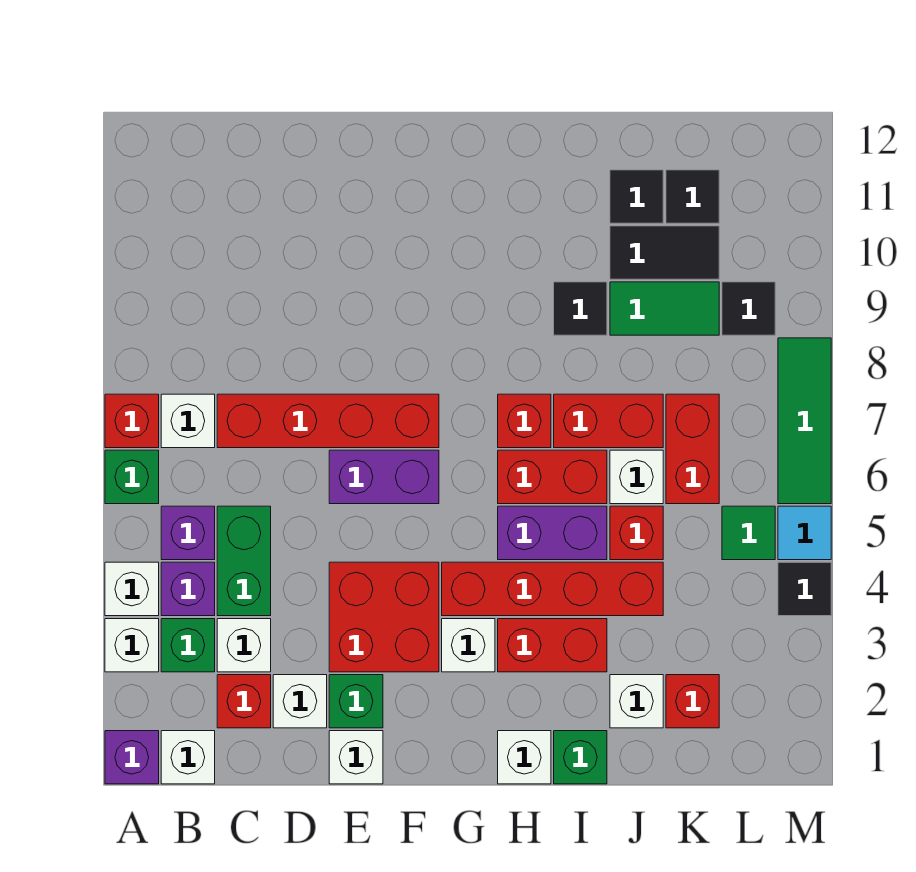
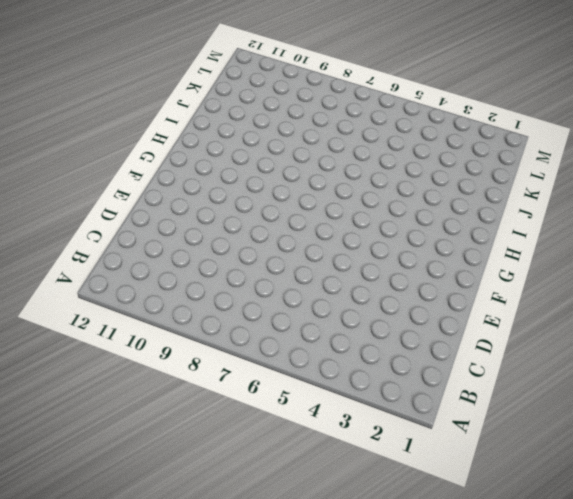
none -> purple brick A1 level 1
none -> white brick A3 level 1
none -> white brick A4 level 1
none -> green brick A6 level 1

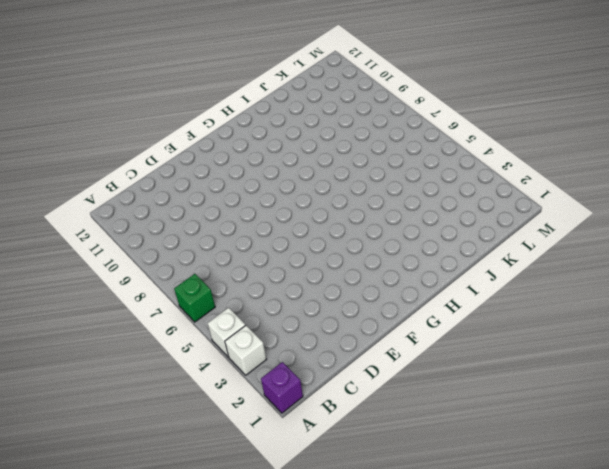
none -> red brick A7 level 1
none -> white brick B1 level 1
none -> green brick B3 level 1
none -> purple brick B4 level 1

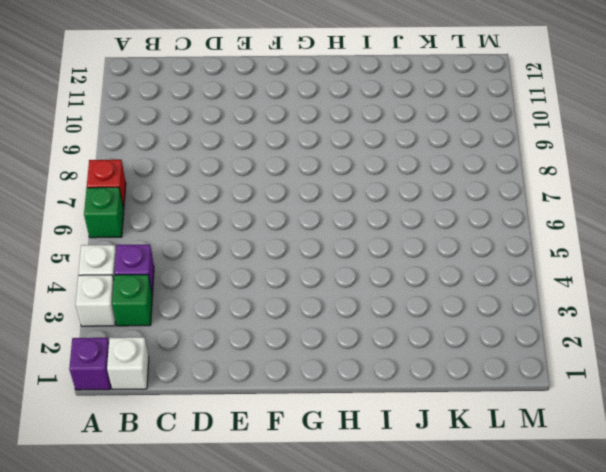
none -> purple brick B5 level 1
none -> white brick B7 level 1
none -> red brick C2 level 1
none -> white brick C3 level 1

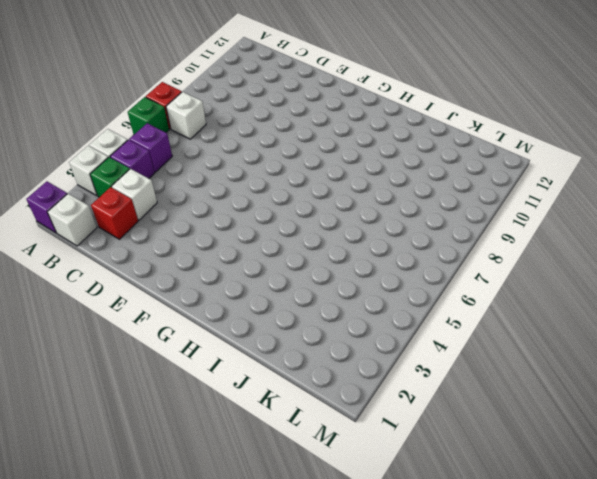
none -> green brick C4:C5 level 1
none -> red brick C7:F7 level 1
none -> white brick D2 level 1
none -> white brick E1 level 1

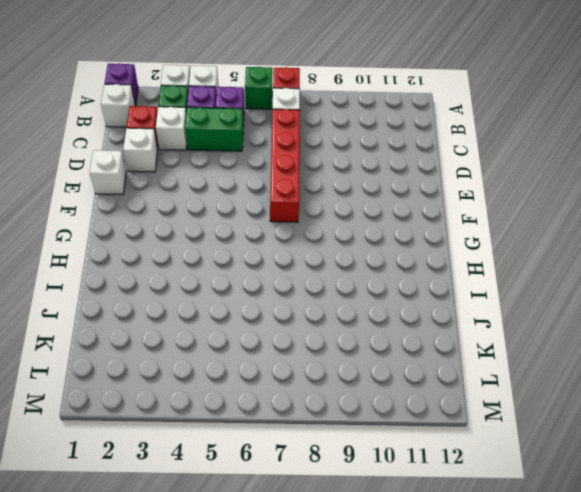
none -> green brick E2 level 1
none -> red brick E3:F4 level 1
none -> purple brick E6:F6 level 1
none -> white brick G3 level 1

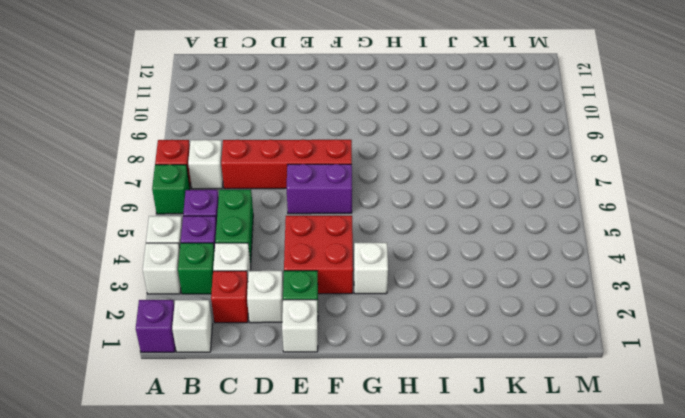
none -> red brick G4:J4 level 1
none -> white brick H1 level 1
none -> red brick H3:I3 level 1
none -> purple brick H5:I5 level 1

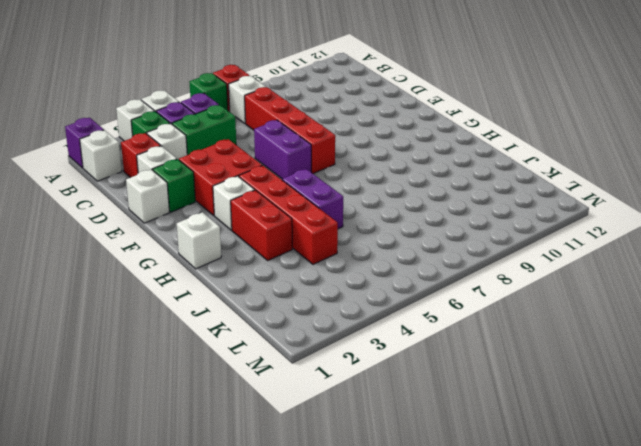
none -> red brick H6:I6 level 1
none -> red brick H7 level 1
none -> green brick I1 level 1
none -> red brick I7:J7 level 1

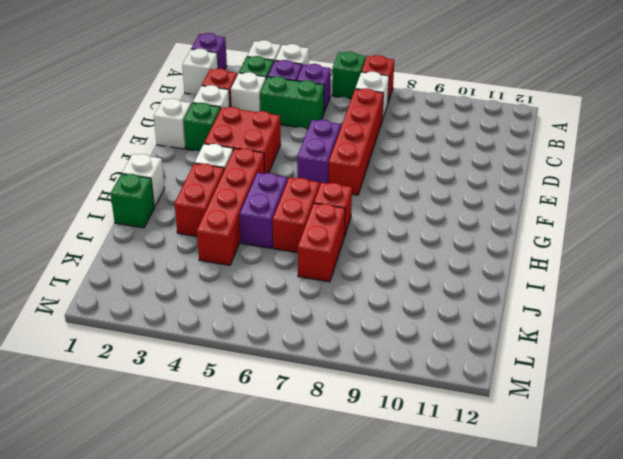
none -> black tile I9 level 1
none -> white brick J2 level 1
none -> red brick J5 level 1
none -> white brick J6 level 1

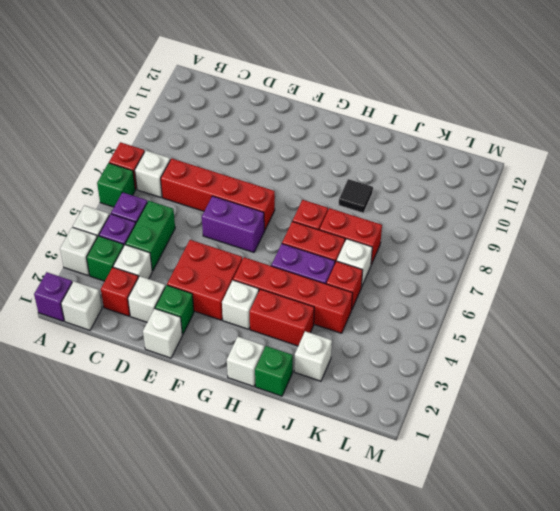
none -> green tile J9:K9 level 1
none -> black tile J10:K10 level 1
none -> black tile J11 level 1
none -> red brick K2 level 1

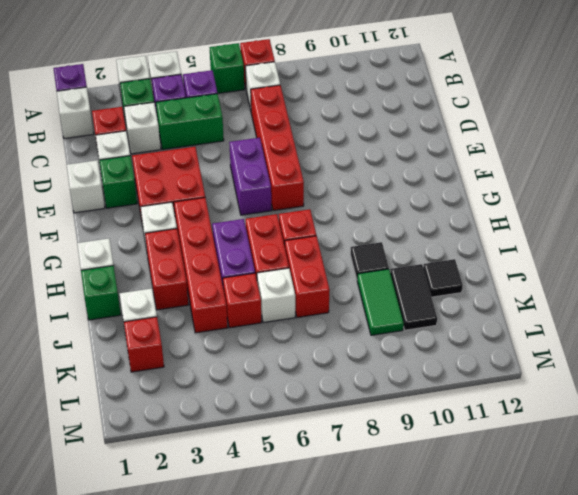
none -> red brick K6:K7 level 1
none -> black tile K11 level 1
none -> green tile L5 level 1
none -> black tile L9 level 1

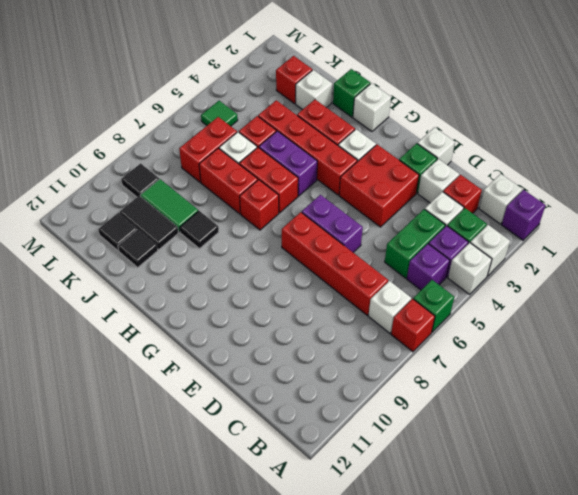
none -> black tile M4 level 1
none -> cyan tile M5 level 1
none -> green tile M6:M8 level 1

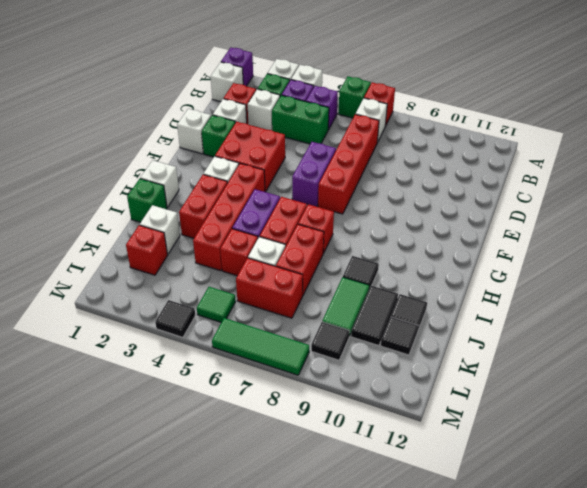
none -> cyan tile M5 level 1

